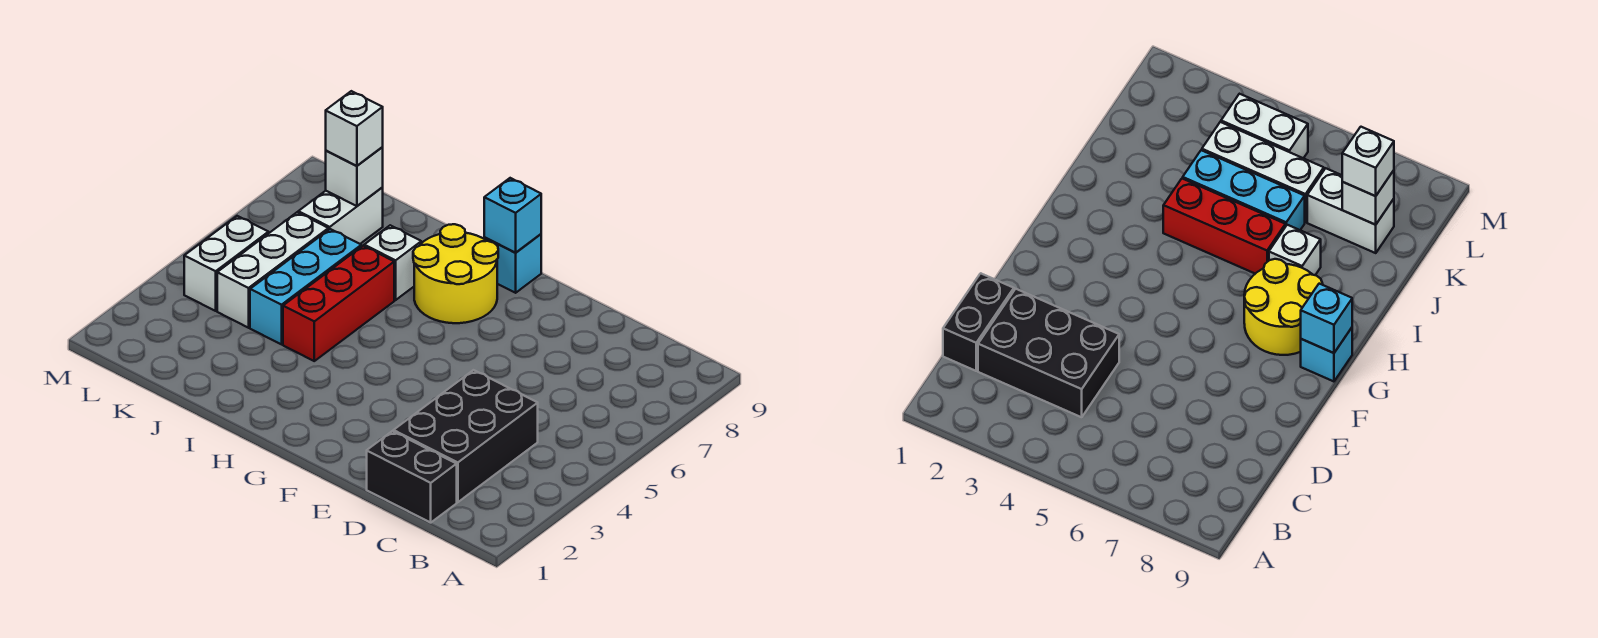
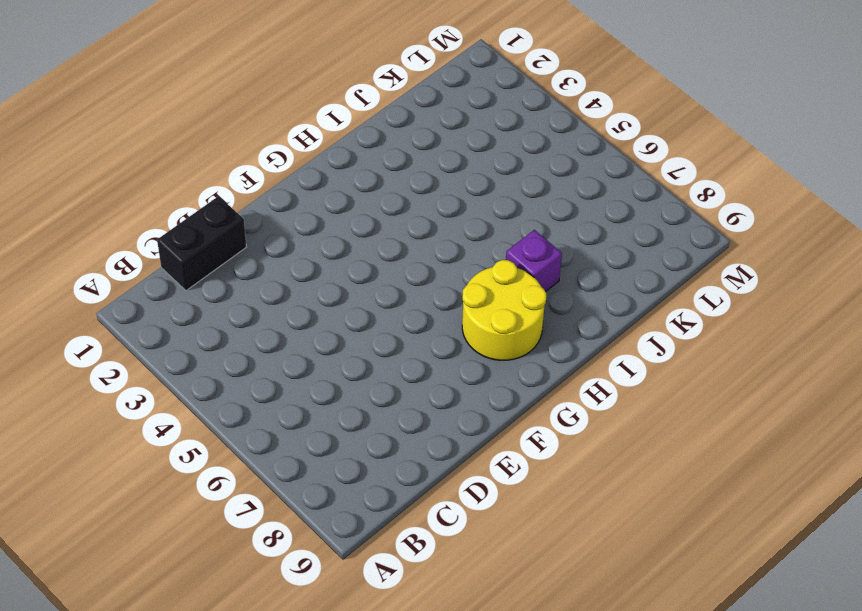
purple brick I7 level 1 -> white brick I7 level 1
none -> black brick C2:D4 level 1
none -> cyan brick G9 level 1
none -> red brick I4:I6 level 1

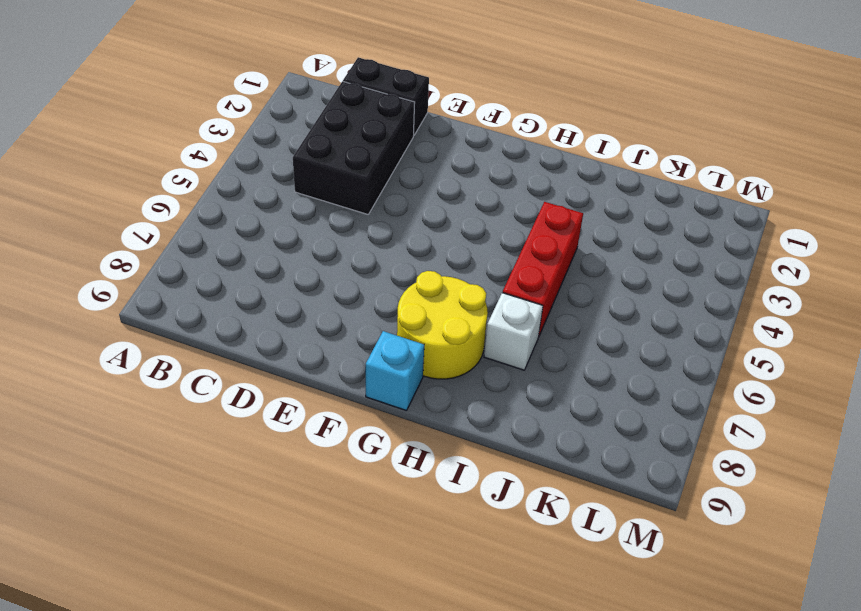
none -> cyan brick J4:J6 level 1
none -> white brick K4:K6 level 1
none -> white brick K7:K8 level 1

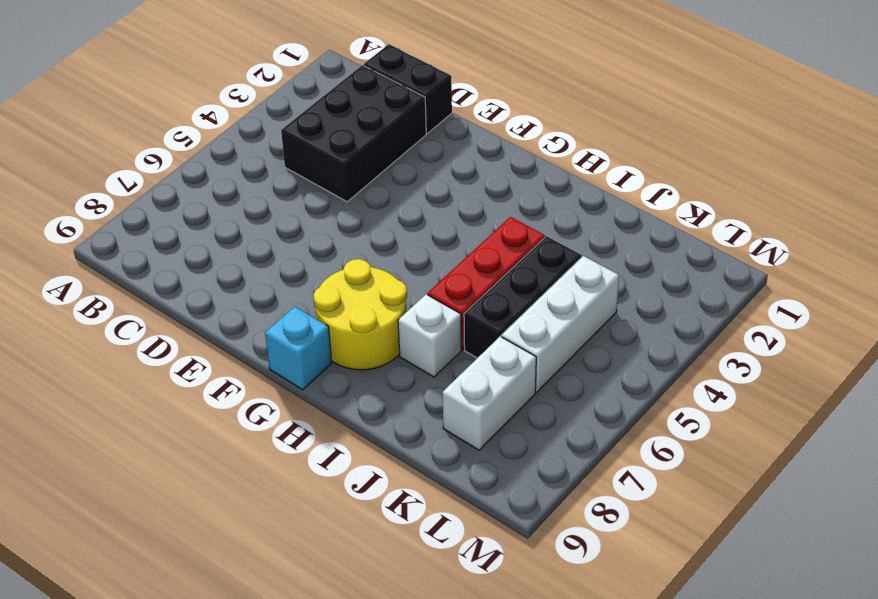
black brick J4:J6 level 1 -> cyan brick J4:J6 level 1
none -> white brick L4:L5 level 1
none -> cyan brick G9 level 2
none -> white brick K8 level 2

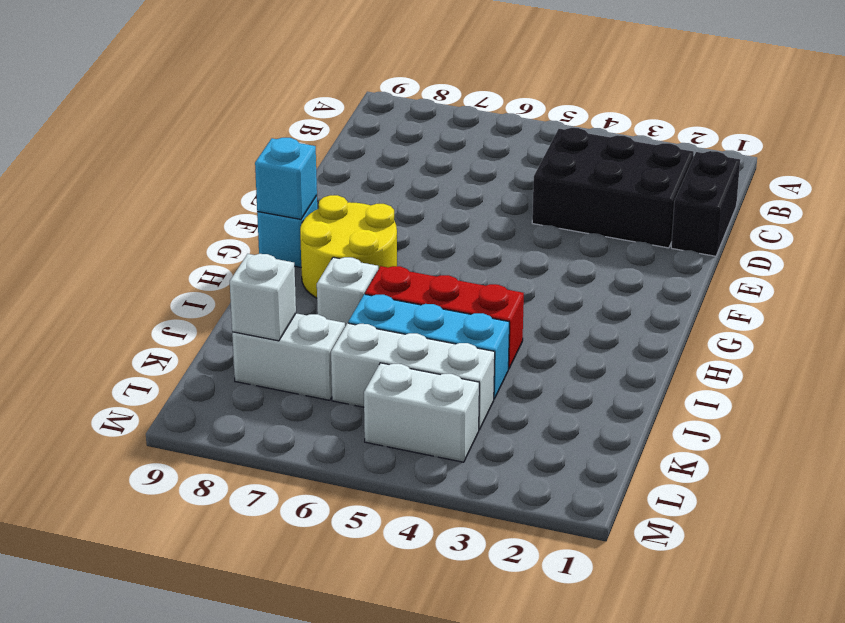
none -> white brick K8 level 3

